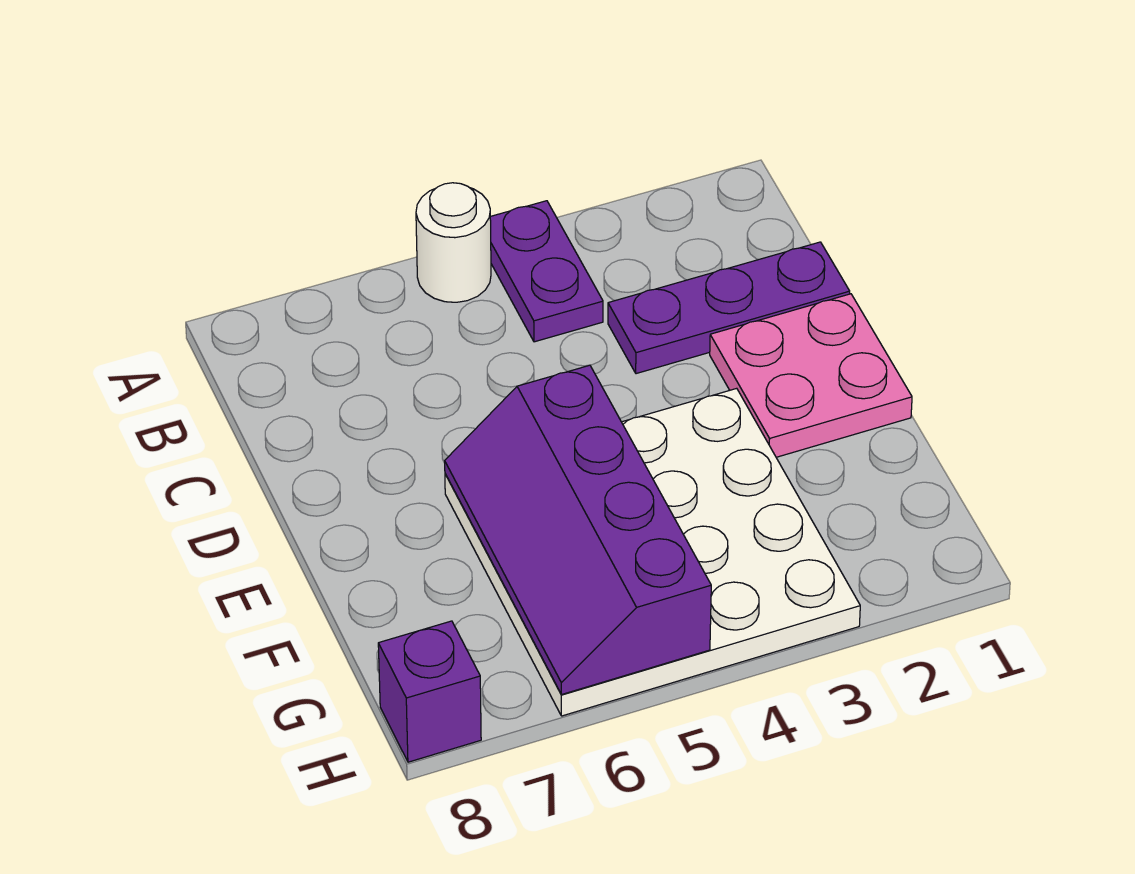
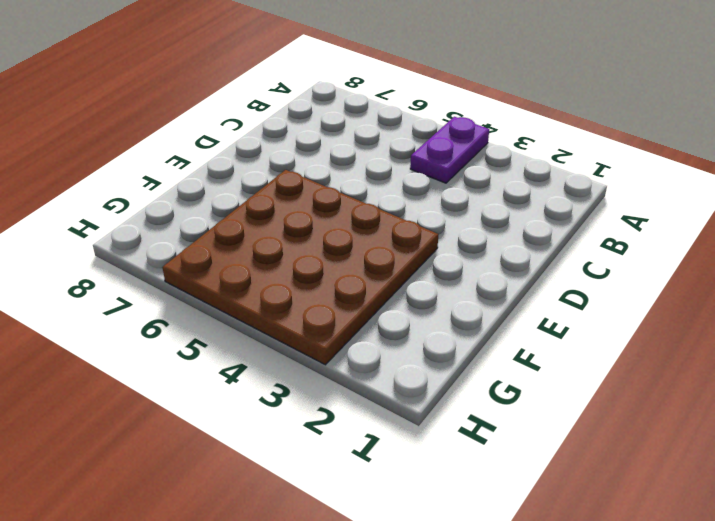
brown plate E3:H6 level 1 -> white plate E3:H6 level 1
none -> white round brick A5 level 1
none -> purple plate C1:C3 level 1

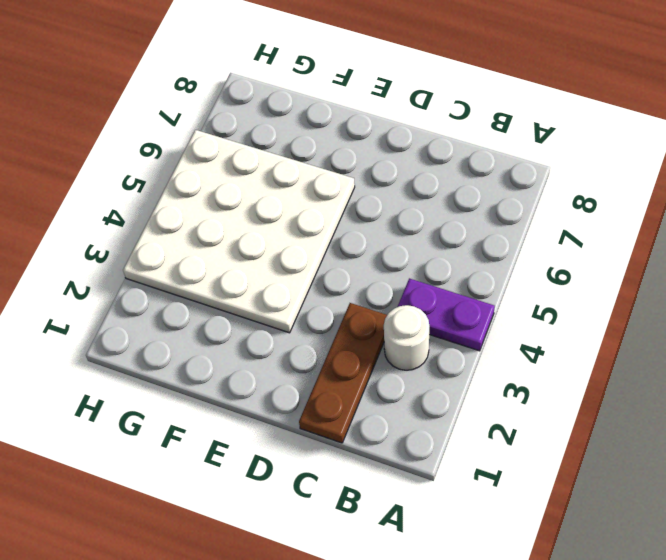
white round brick B3 level 1 -> white round brick A5 level 1
brown plate C1:C3 level 1 -> purple plate C1:C3 level 1
none -> pink plate D1:E2 level 1
none -> purple brick H8 level 1

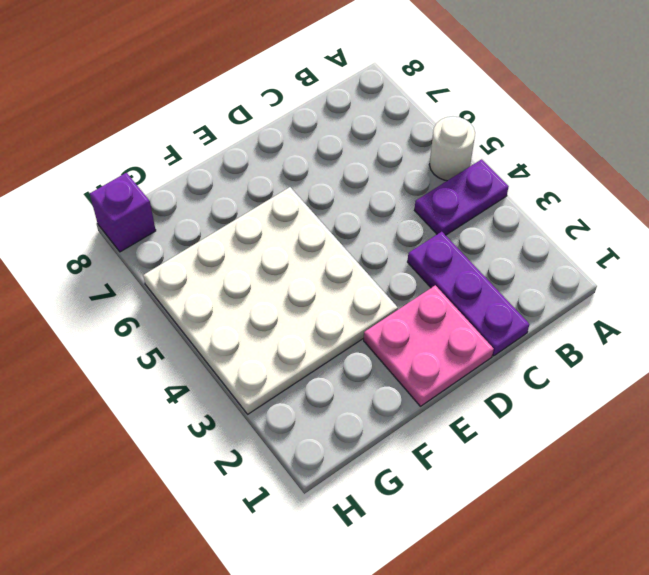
none -> purple slope E5:H6 level 2 top 5

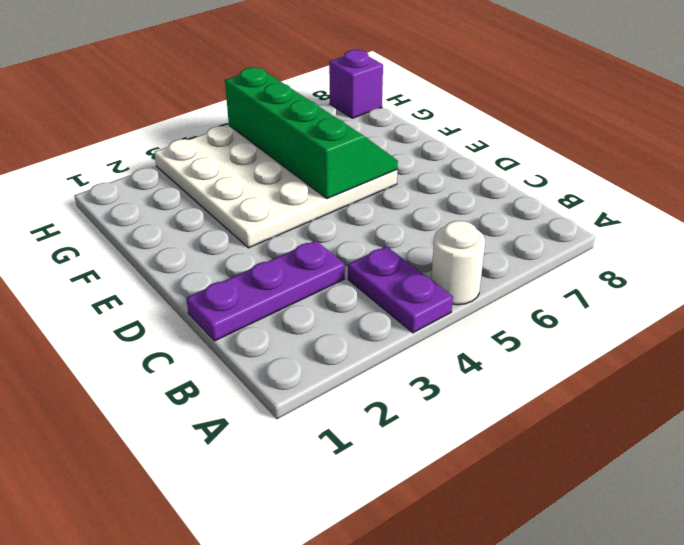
green slope E5:H6 level 2 top 5 -> purple slope E5:H6 level 2 top 5
none -> pink plate D1:E2 level 1

